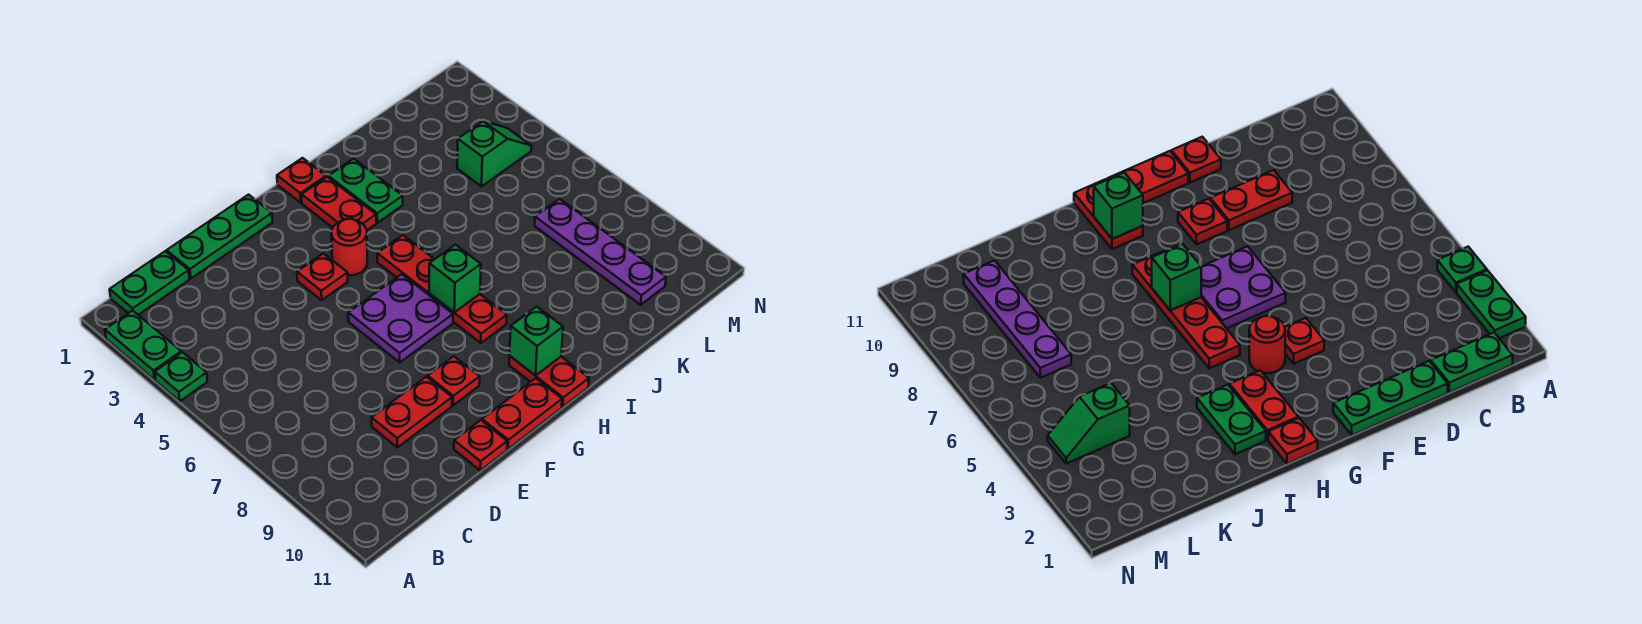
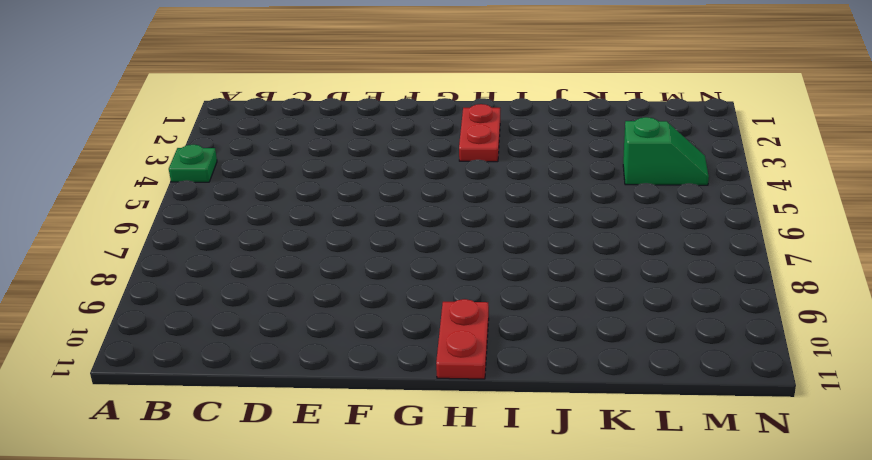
none -> green plate A2:A3 level 1
none -> green plate B1:C1 level 1
none -> green plate D1:F1 level 1

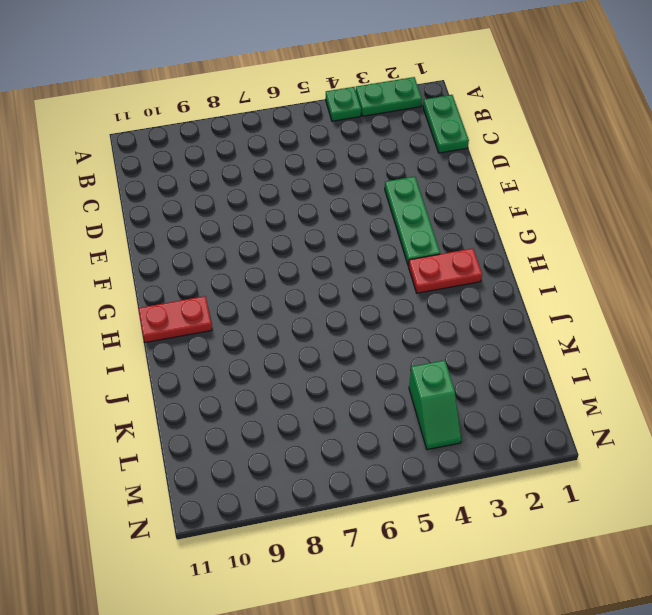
green plate E3:G3 level 1 -> green plate D1:F1 level 1
none -> red plate D9:E9 level 1
none -> red plate E11 level 1
none -> red plate F4 level 1

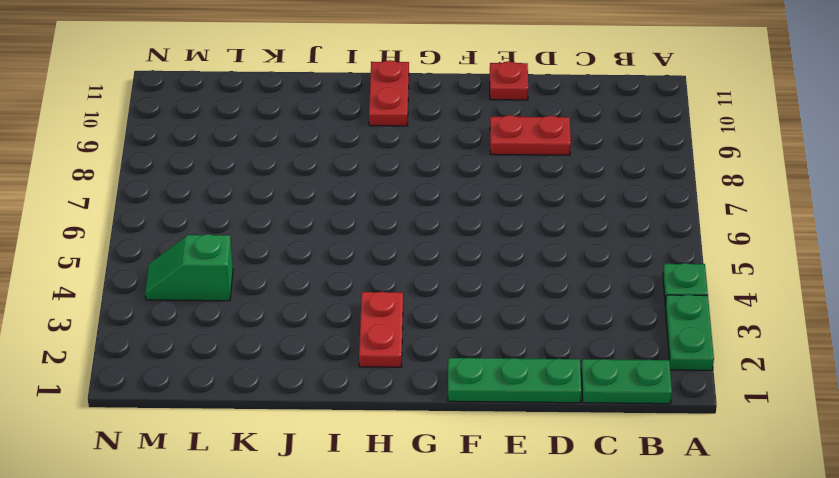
none -> red plate F4 level 1
none -> purple plate F6:G7 level 1
none -> red plate F9 level 1

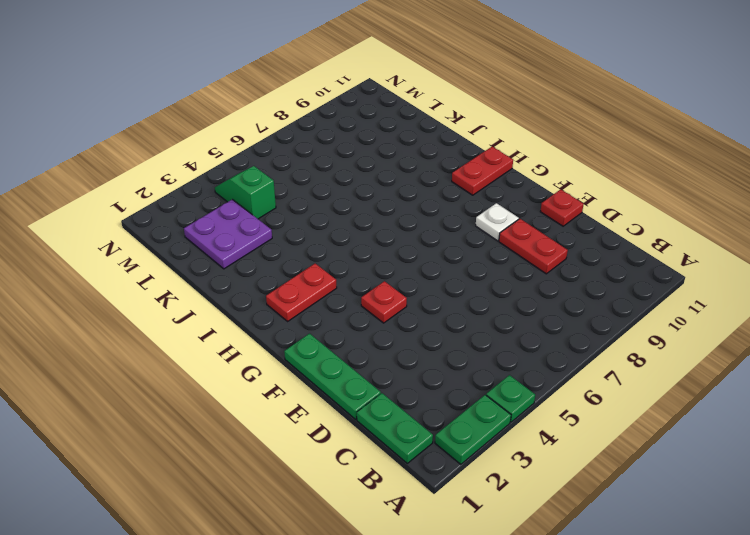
white plate F9 level 1 -> red plate F9 level 1
purple plate K2:L3 level 1 -> purple plate F6:G7 level 1
none -> red plate F11:G11 level 1
none -> red round brick G4 level 1
none -> red plate H1 level 1

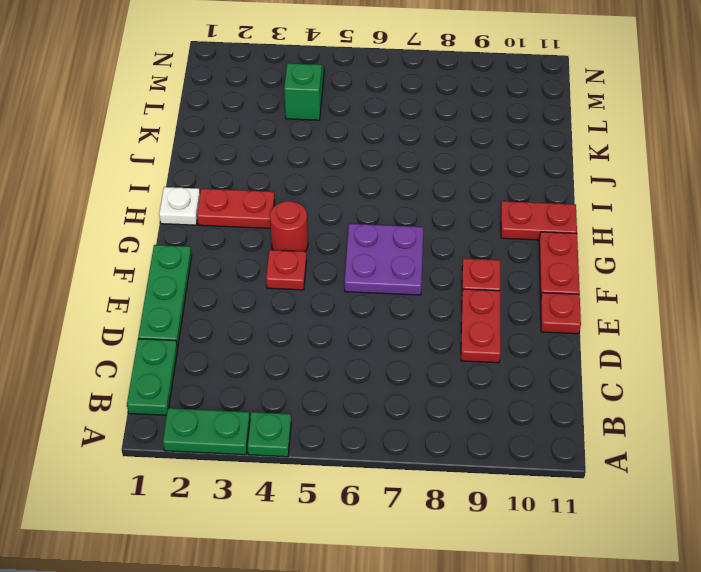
white plate H1 level 1 -> red plate H1 level 1
none -> red plate H5:H8 level 1
none -> green plate I2:I3 level 1
none -> purple plate L7:L10 level 1

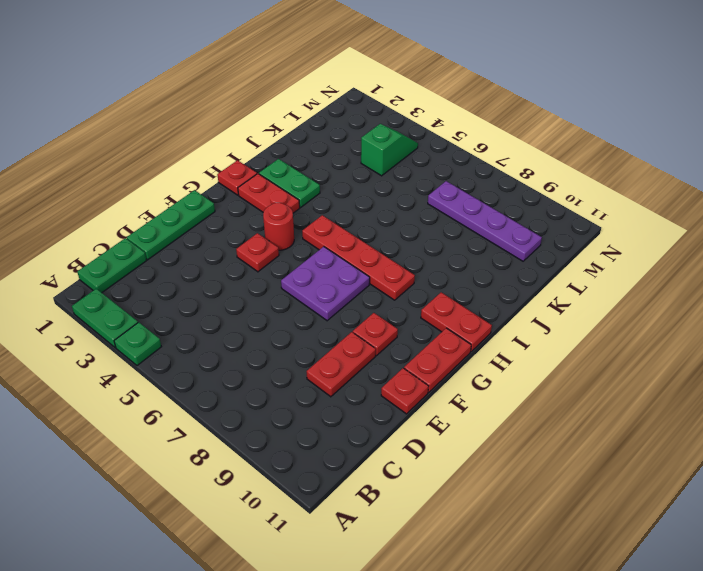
none -> green brick H7 level 2
none -> green brick H10 level 2

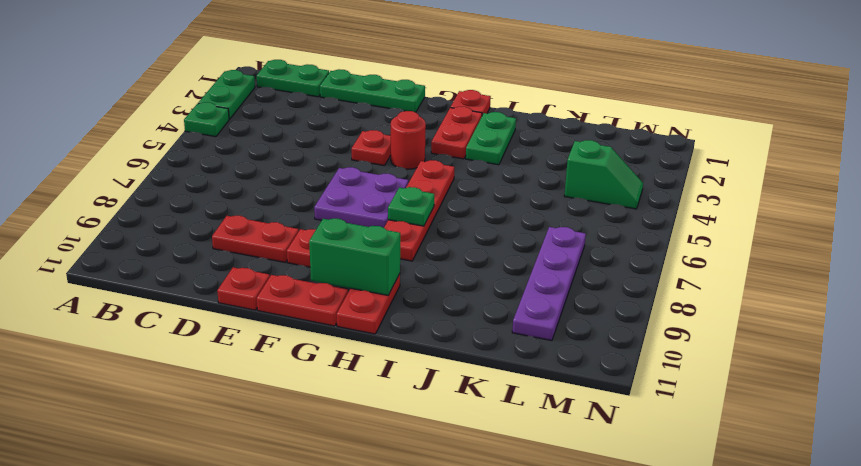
green brick G10:H10 level 2 -> green brick H10 level 2
green plate H7 level 2 -> green brick H7 level 2

